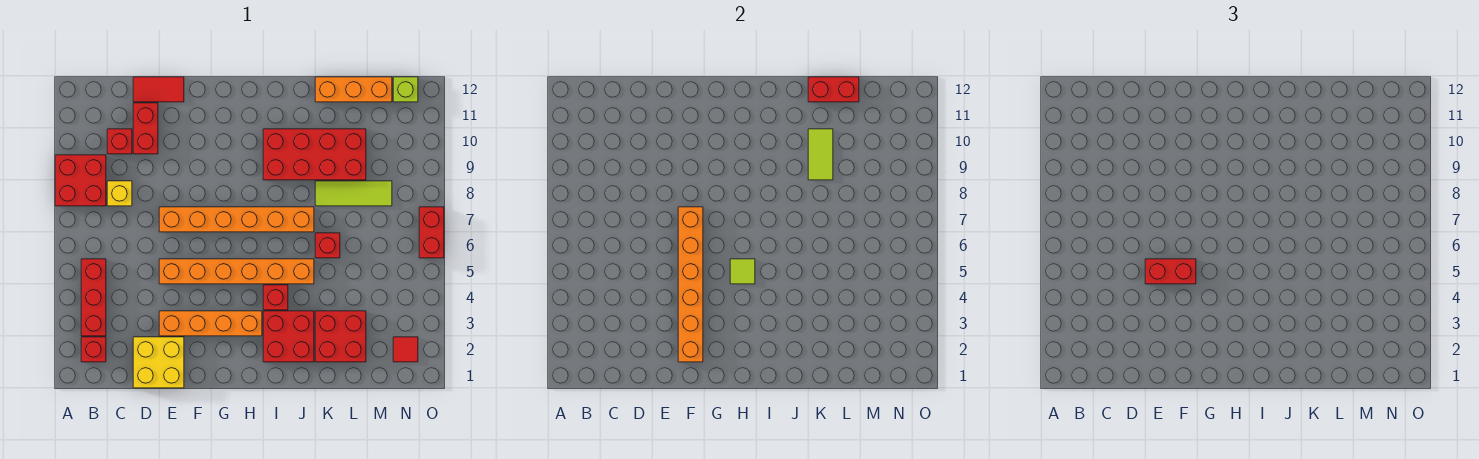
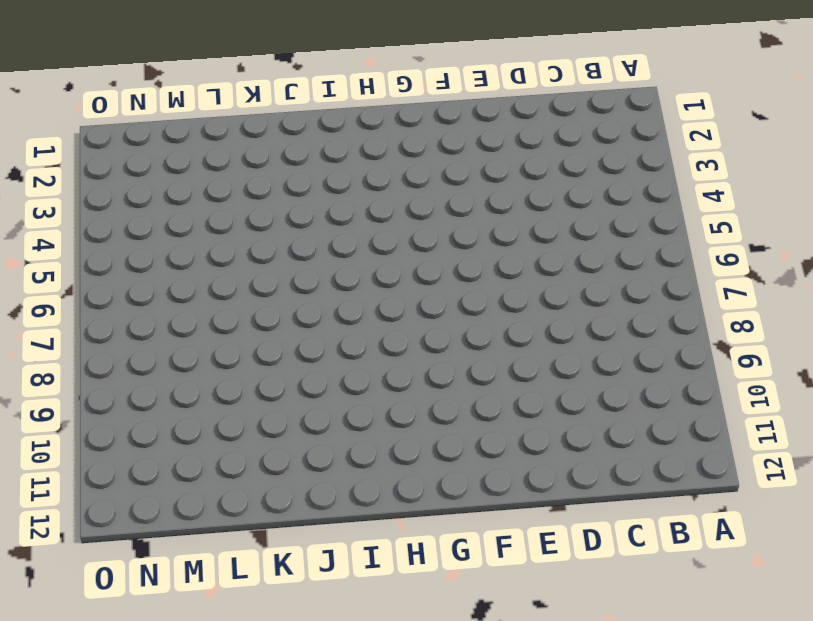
none -> red brick A8:B9 level 1
none -> red brick B2 level 1
none -> red brick B3:B5 level 1

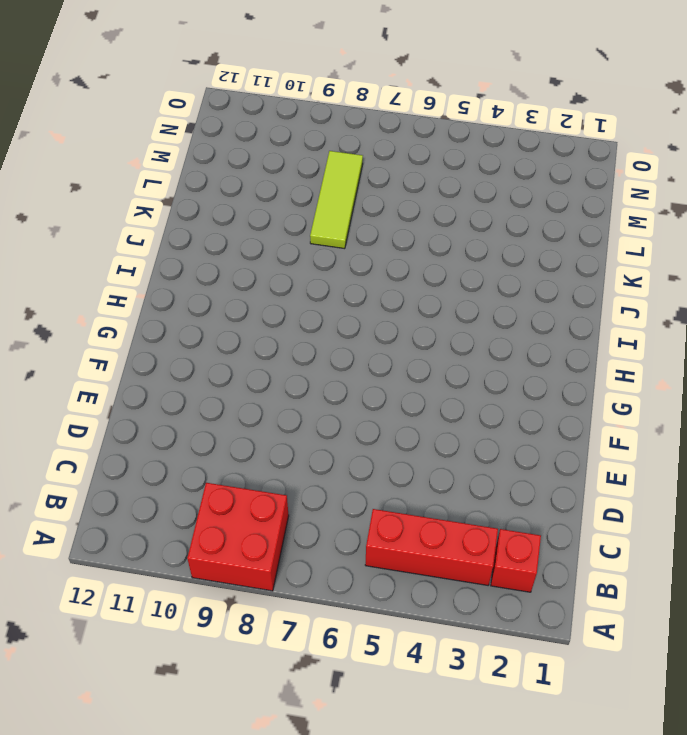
none -> yellow brick C8 level 1
none -> red brick C10 level 1
none -> yellow brick D1:E2 level 1

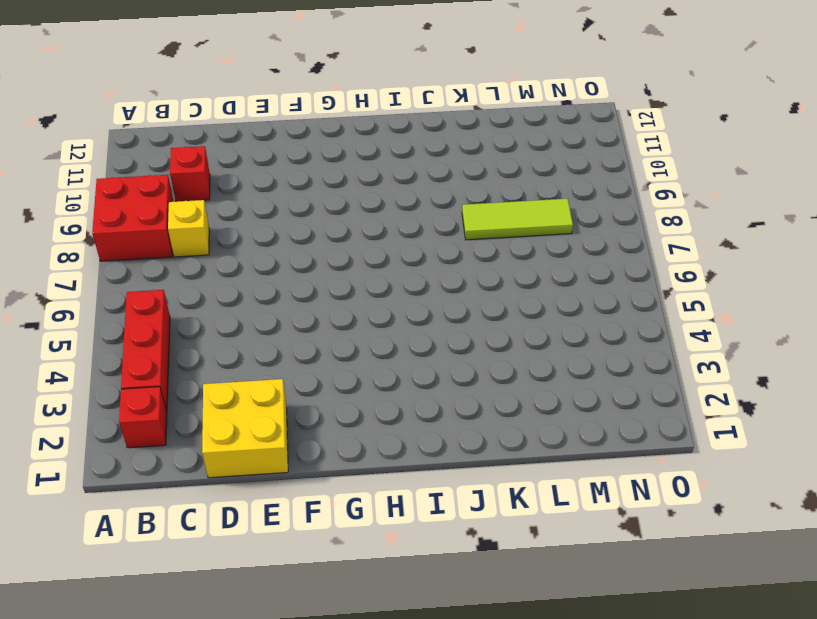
none -> red brick D10:D11 level 1
none -> red tile D12:E12 level 1
none -> orange brick E3:H3 level 1

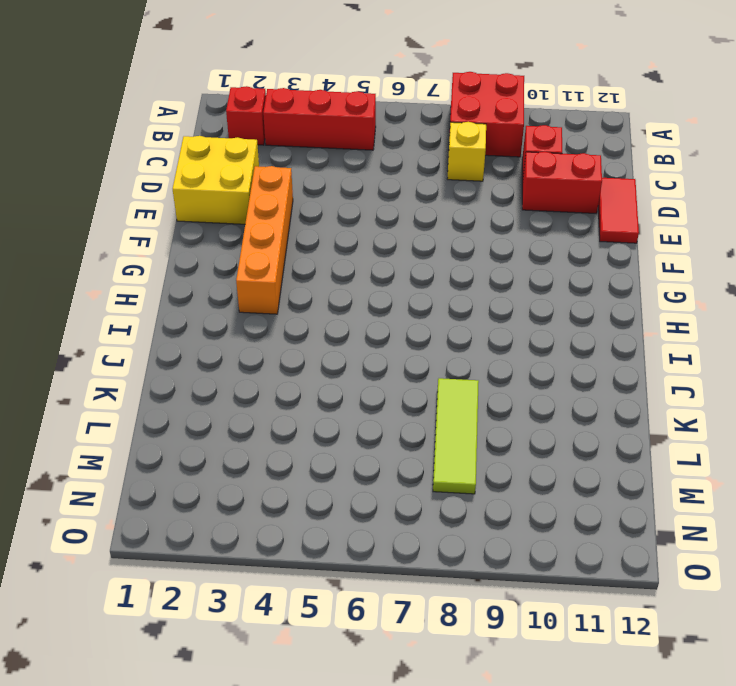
none -> orange brick E5:J5 level 1
none -> orange brick E7:J7 level 1
none -> red brick I2:J3 level 1

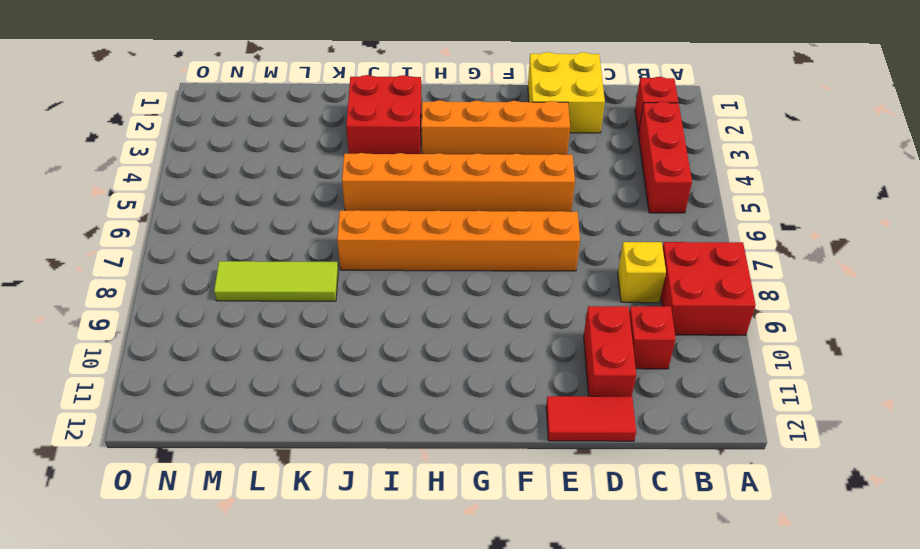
none -> red brick I4 level 1
none -> red brick I9:L10 level 1
none -> red brick K2:L3 level 1

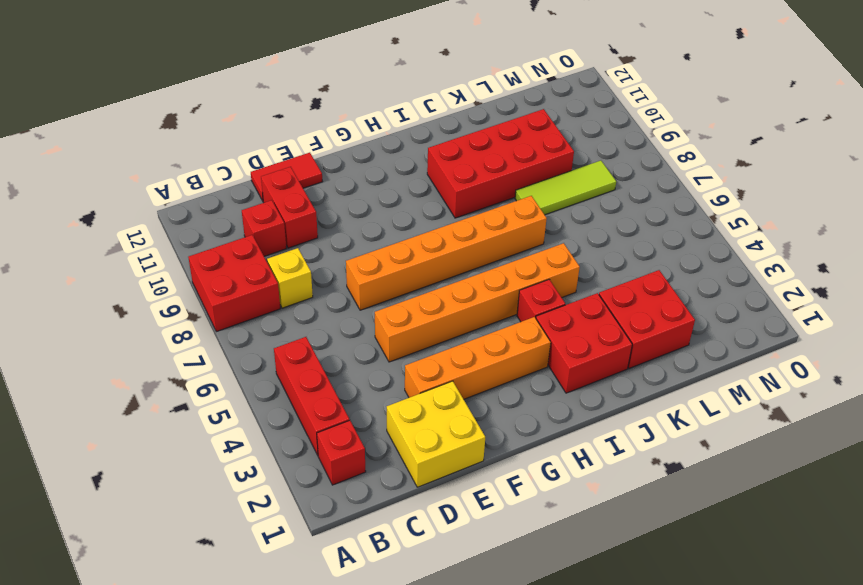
none -> red brick K6 level 1
none -> orange brick K12:M12 level 1
none -> red tile N2 level 1

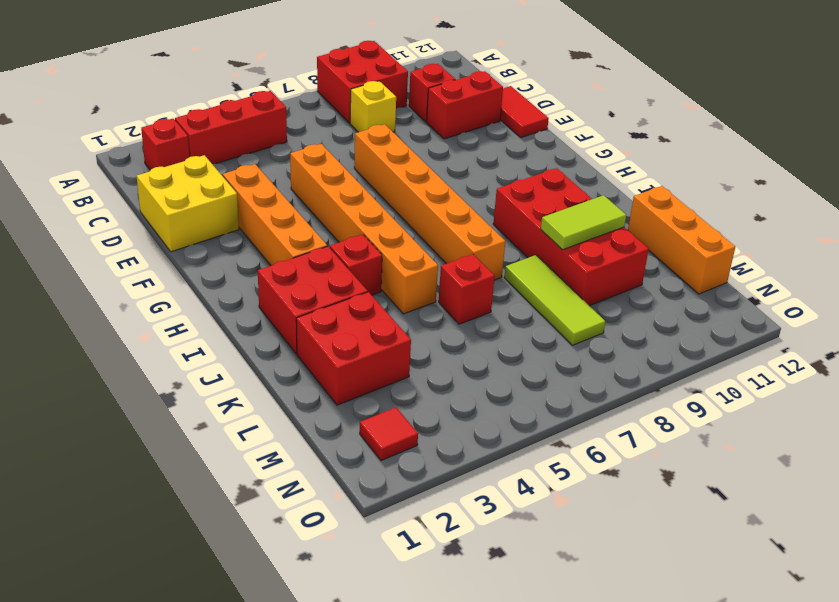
none -> lime brick N12 level 1
none -> red brick O6:O7 level 1
none -> orange brick F2:F7 level 2

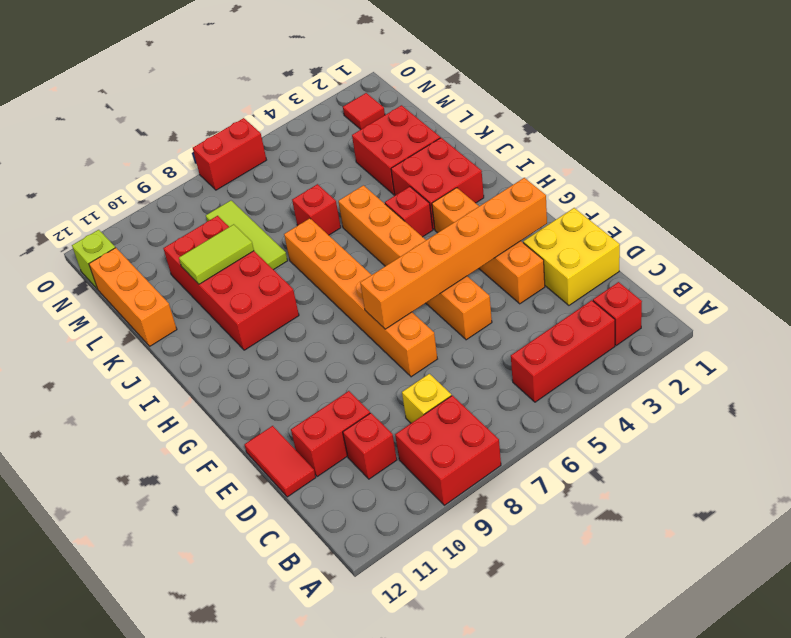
none -> lime tile H5 level 2
none -> red brick K12:L12 level 2
none -> red brick E5:F5 level 3

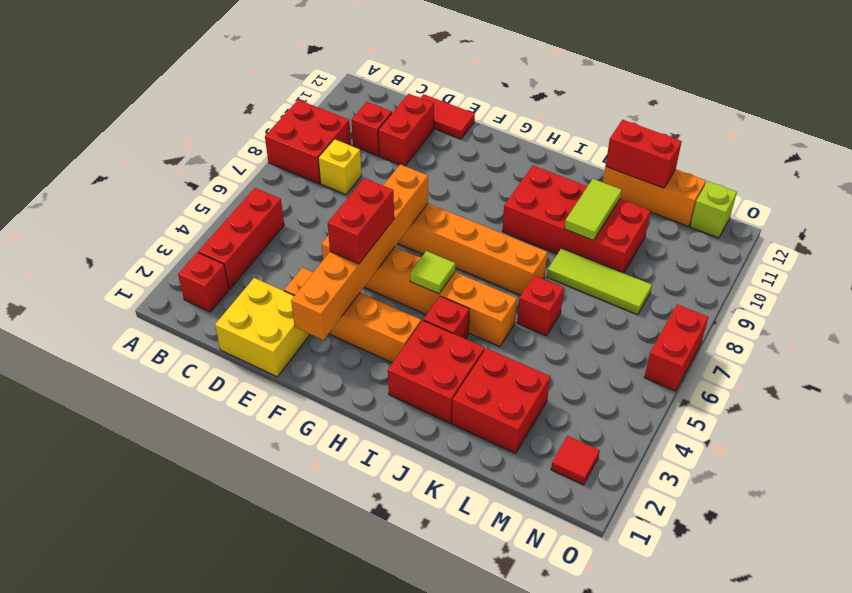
red brick F4:F5 level 3 -> red brick E5:F5 level 3

